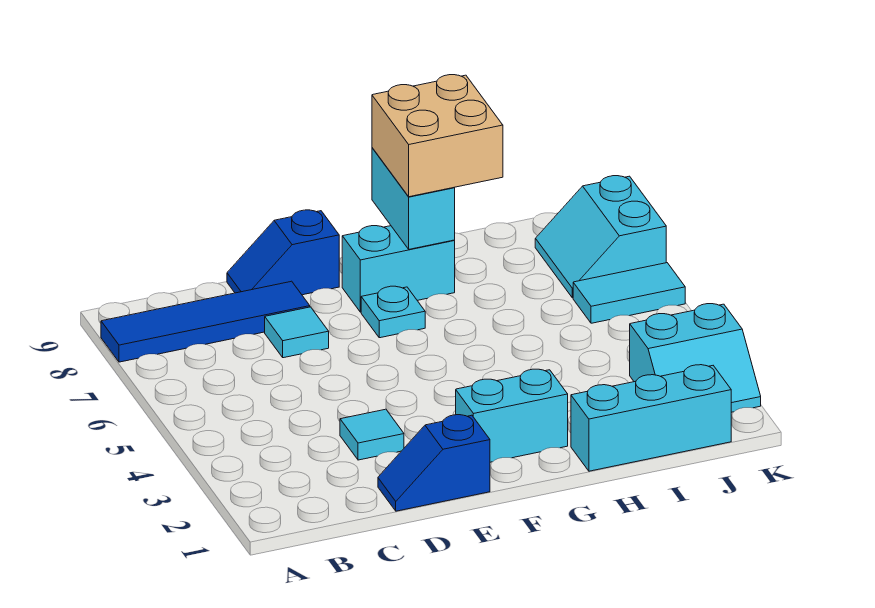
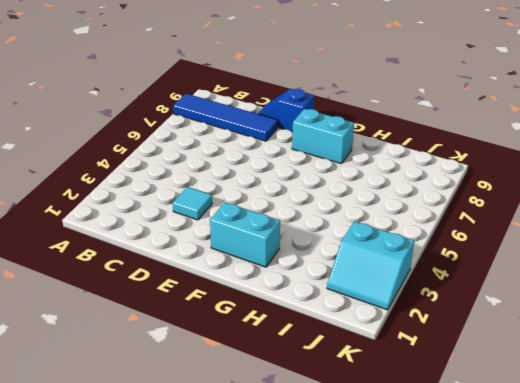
none -> blue slope D1:E1 level 1 top E
none -> cyan tile D7 level 1
none -> cyan plate F7 level 1

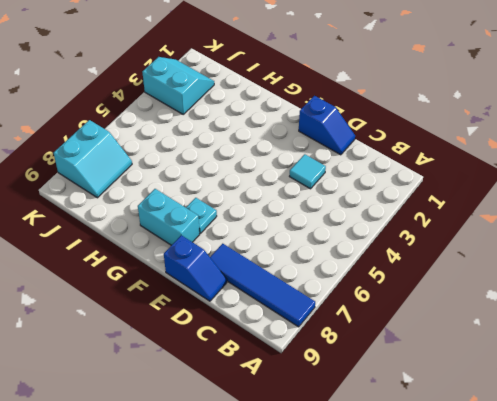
none -> cyan tile D7 level 1
none -> cyan brick F2:G2 level 1
none -> cyan brick H1:J1 level 1

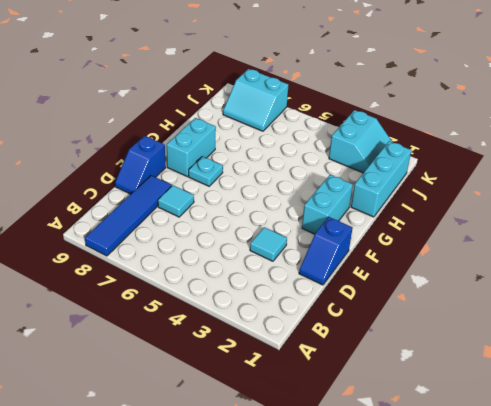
none -> cyan tile J6:K6 level 1
none -> cyan brick G8:G9 level 2
none -> tan brick G8:H9 level 3

